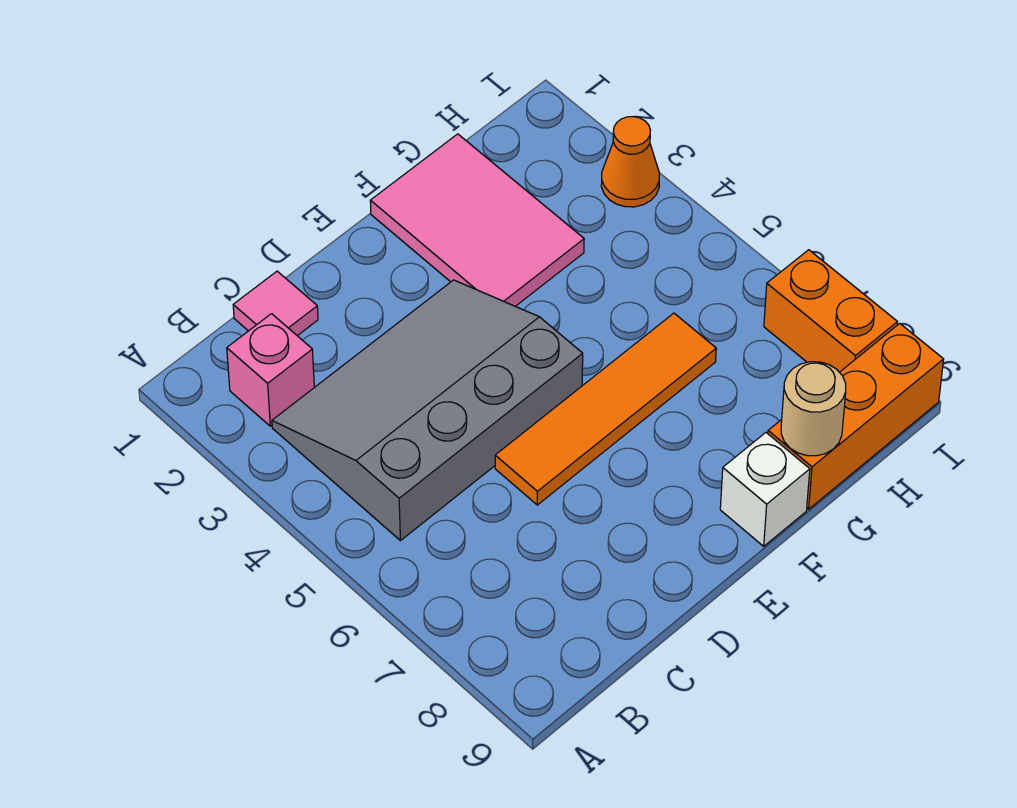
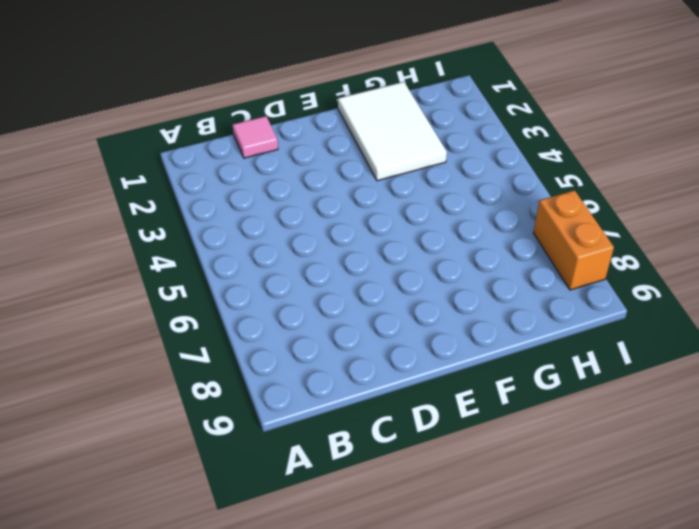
white tile F1:G3 level 1 -> pink tile F1:G3 level 1
none -> pink brick B2 level 1
none -> grey slope B3:E5 level 1 top 5

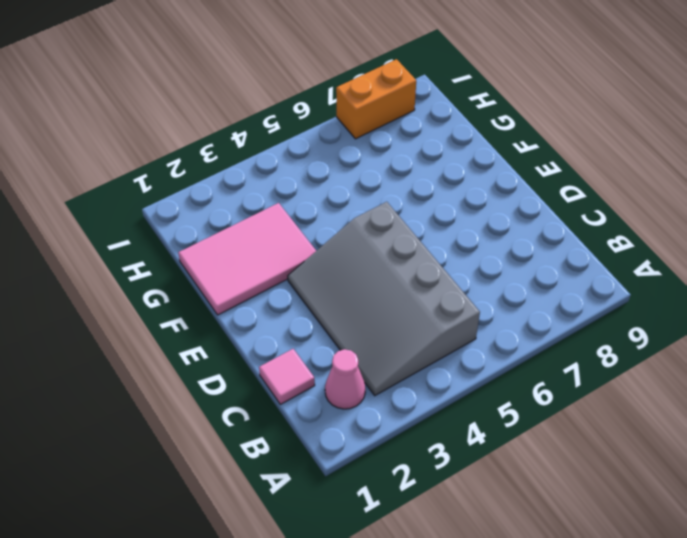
pink cone B2 level 1 -> pink brick B2 level 1
none -> orange tile D6:G6 level 1
none -> white brick F9 level 1

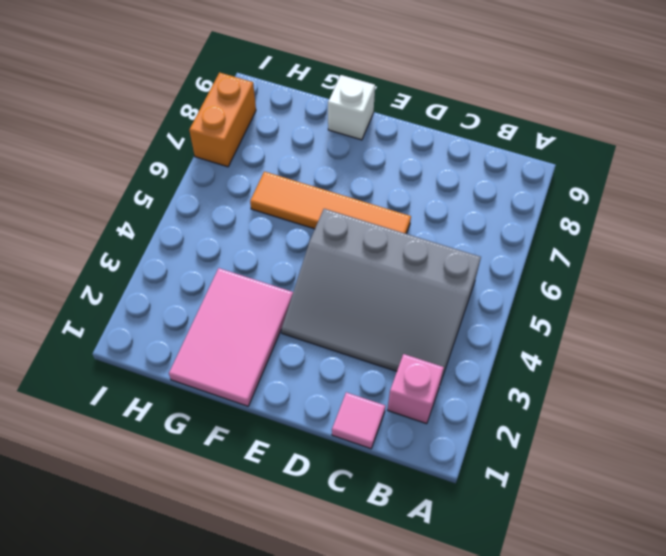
none -> orange brick G9:I9 level 1
none -> orange cone I3 level 1

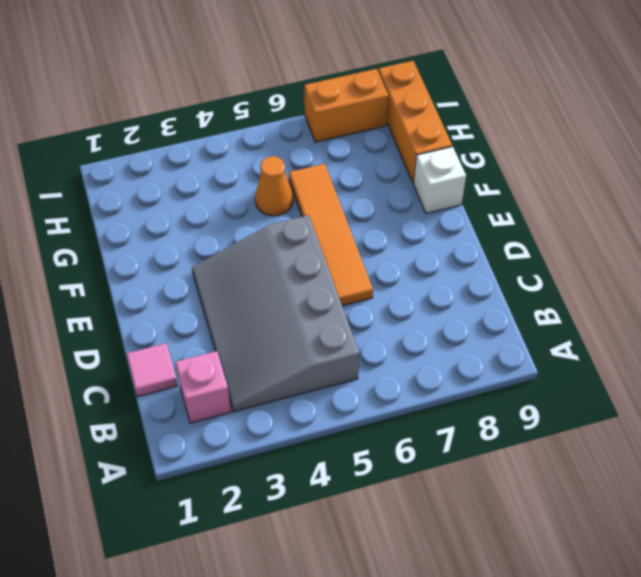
orange cone G5 level 1 -> orange cone I3 level 1
none -> pink tile F1:G3 level 1
none -> tan round brick G9 level 2

